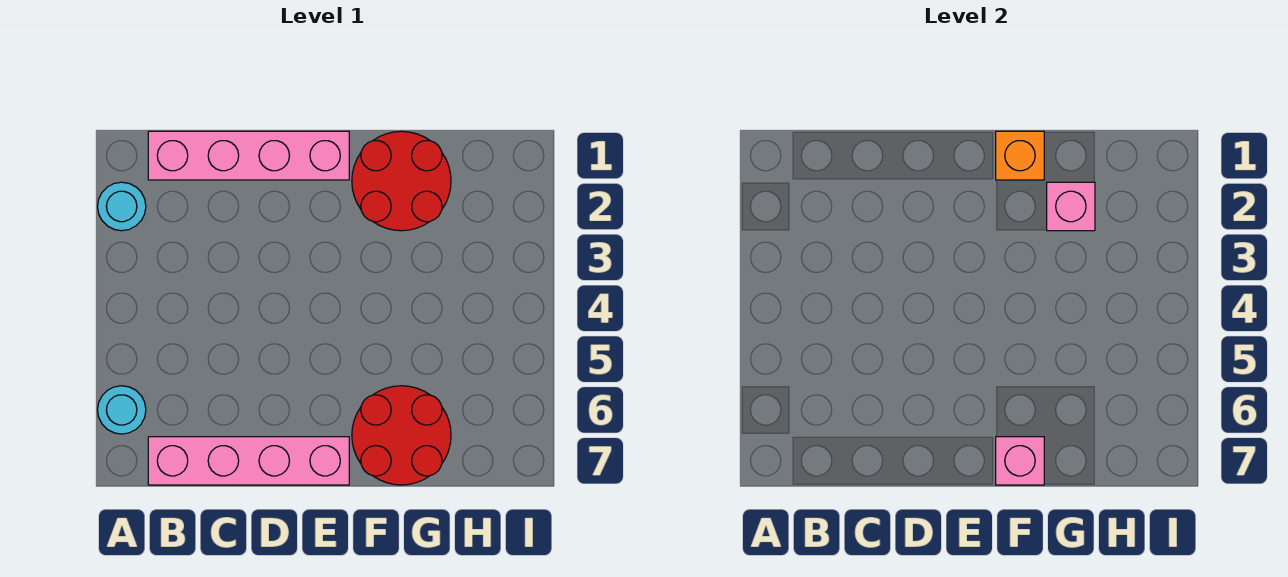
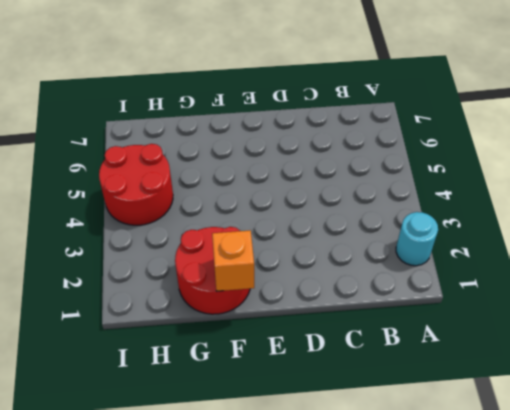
red round brick H4:I5 level 1 -> red round brick F6:G7 level 1
none -> cyan round brick A6 level 1
none -> pink brick B1:E1 level 1

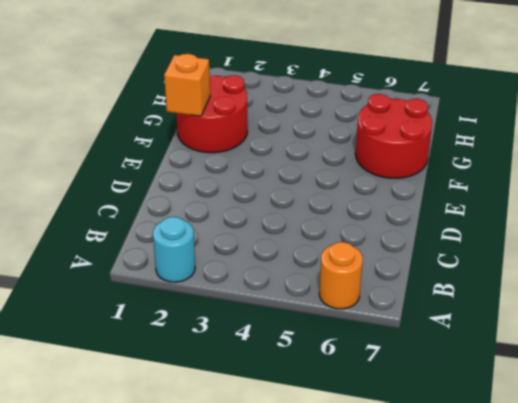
orange round brick A6 level 1 -> cyan round brick A6 level 1
none -> pink brick B1:E1 level 1
none -> pink brick B7:E7 level 1

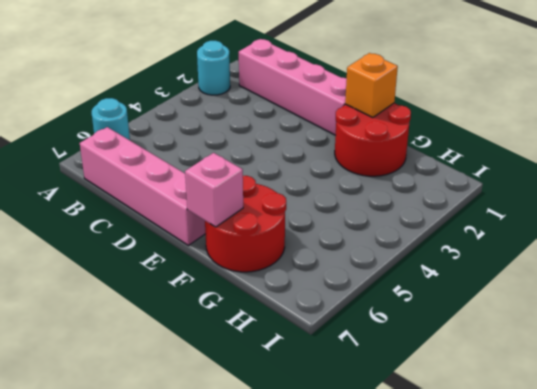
none -> pink brick G2 level 2

